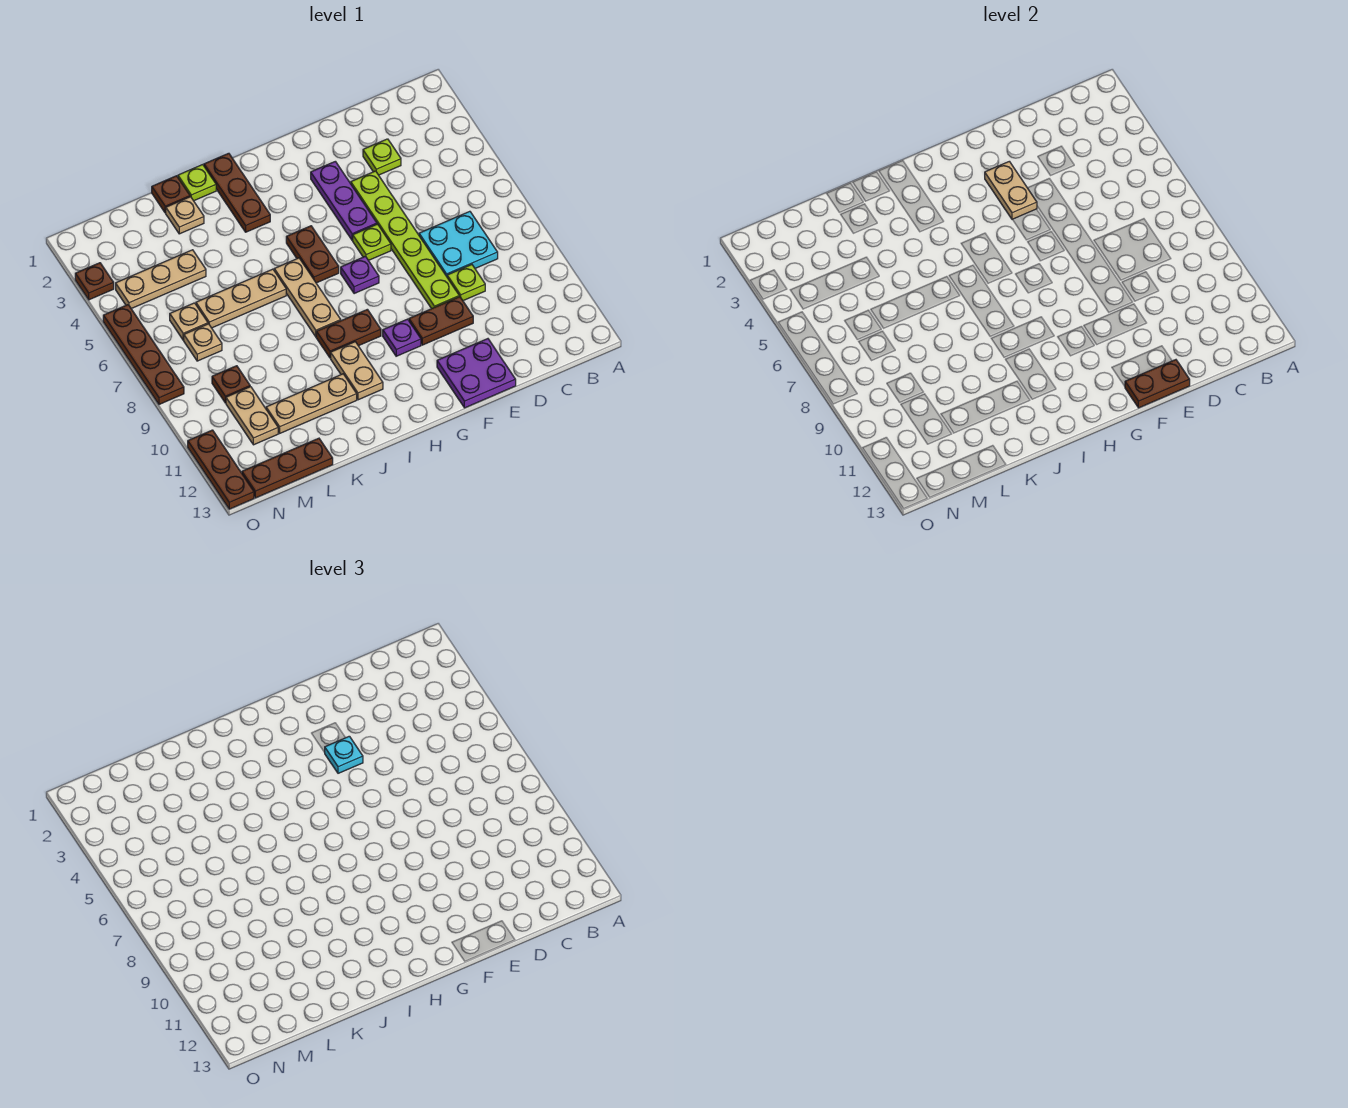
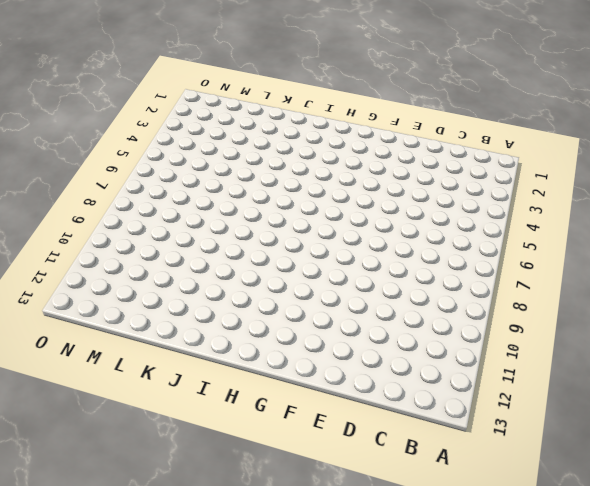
none -> cyan plate C7:D8 level 1
none -> lime plate D3 level 1
none -> lime plate D9 level 1
none -> lime plate E4:E9 level 1

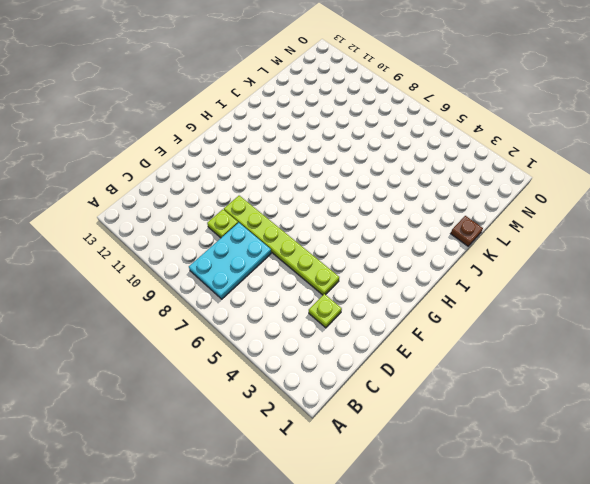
cyan plate B7:D8 level 1 -> cyan plate C7:D8 level 1
none -> brown plate E10:F10 level 1
none -> purple plate E12:F13 level 1
none -> purple plate F3:F5 level 1
none -> lime plate F6 level 1

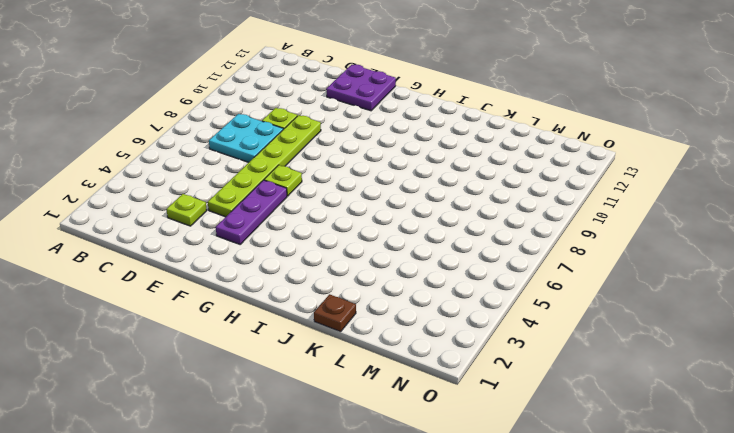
none -> brown plate E10:F10 level 1
none -> purple plate G7 level 1
none -> purple plate G10 level 1
none -> brown plate H5:H6 level 1

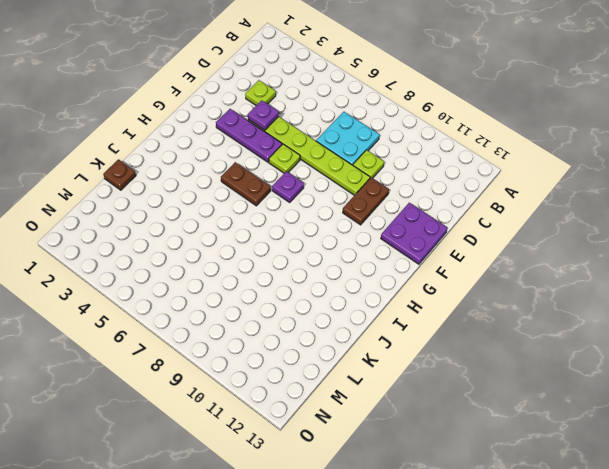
purple plate E4 level 2 -> purple plate G10 level 1
none -> brown plate H9:I9 level 1
none -> brown plate I1:I3 level 1
none -> tan plate I6:I8 level 1
none -> tan plate I10:I11 level 1

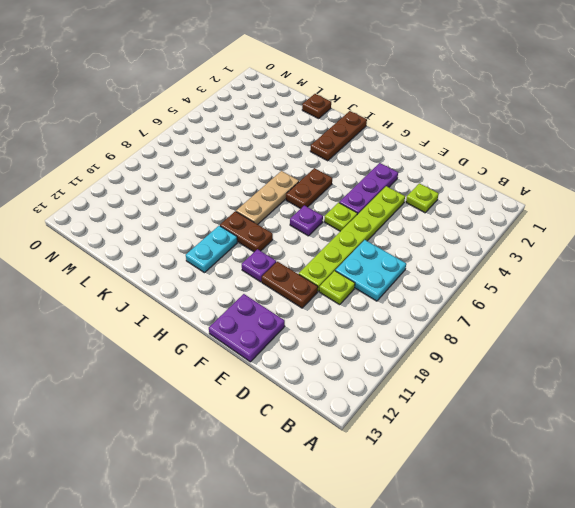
cyan plate I10:I11 level 1 -> tan plate I10:I11 level 1
none -> lime plate J1 level 1
none -> tan plate J6:L6 level 1
none -> tan plate J11:L11 level 1
none -> tan plate K2 level 1

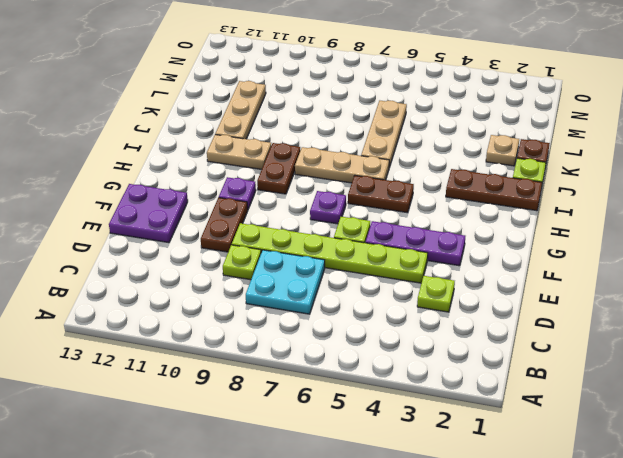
none -> tan plate L4:N4 level 1
none -> brown plate L13:N13 level 1
none -> tan plate M6 level 1
none -> tan plate M7 level 1

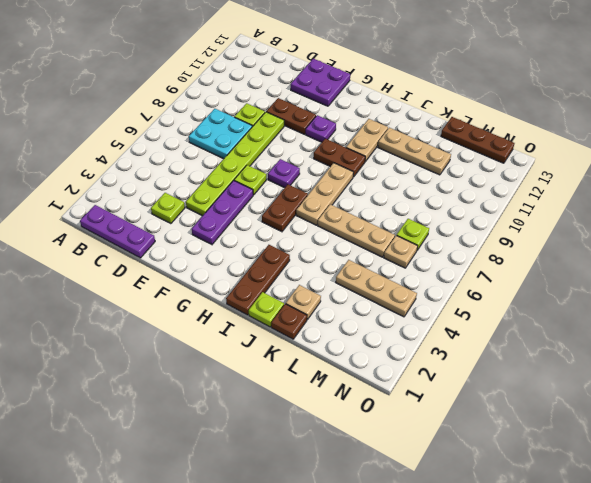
purple plate B1:D1 level 1 -> none
lime plate M7 level 1 -> tan plate M7 level 1
none -> brown plate M9 level 1
none -> tan plate M10:M11 level 1
none -> brown plate O3 level 1
none -> brown plate O5:O8 level 1

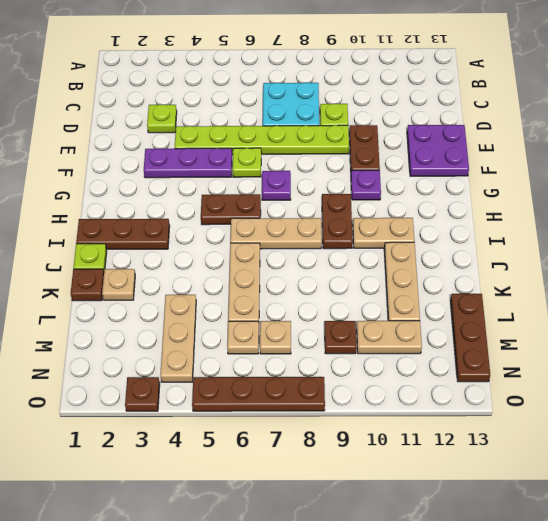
none -> brown plate O11:O13 level 1
none -> brown plate E13:F13 level 2
none -> tan plate F3:F4 level 2
none -> cyan plate F4 level 3

